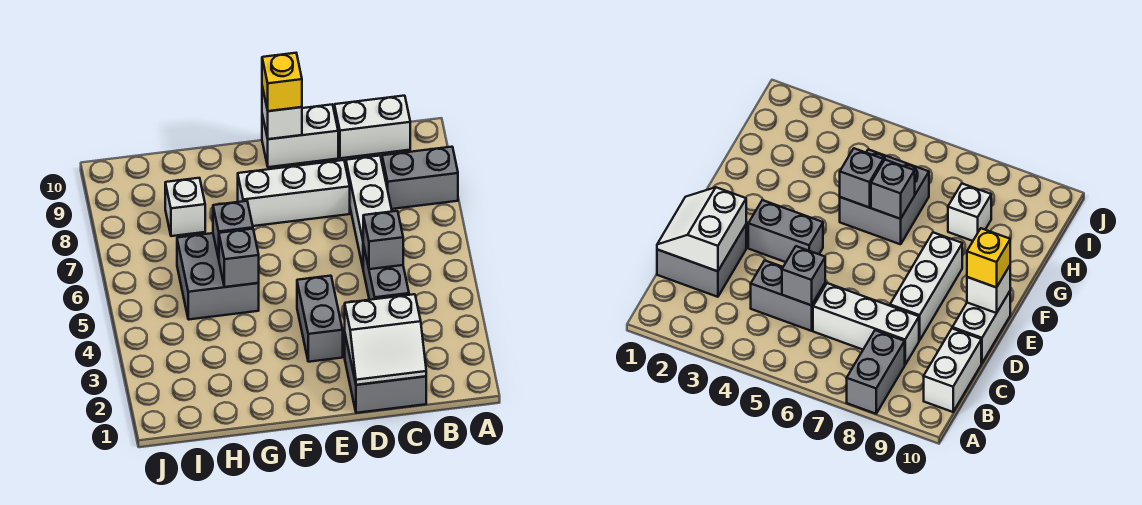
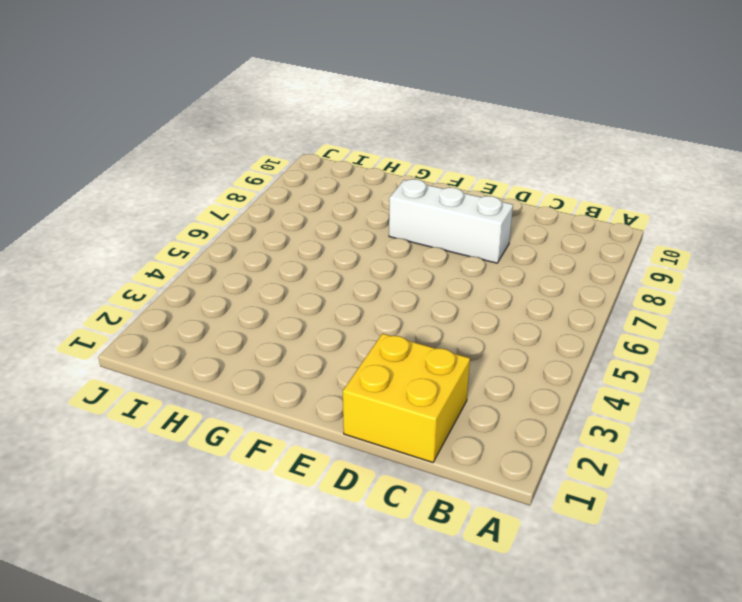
yellow brick C1:D2 level 1 -> grey brick C1:D2 level 1
none -> grey brick A8:B8 level 1
none -> white brick B10:C10 level 1
none -> grey brick C4:C5 level 1

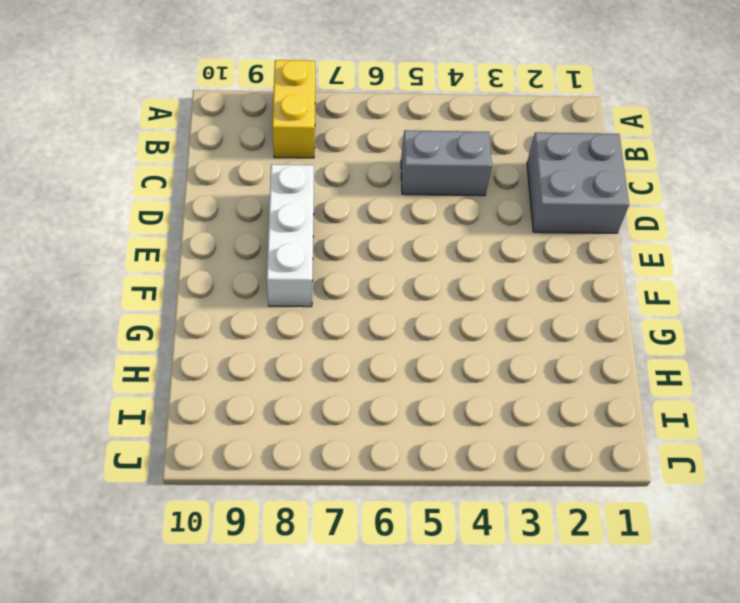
yellow brick A8:B8 level 1 -> grey brick A8:B8 level 1
none -> white brick B10:C10 level 1
none -> white brick C6:C8 level 1
none -> white brick D10:E10 level 1

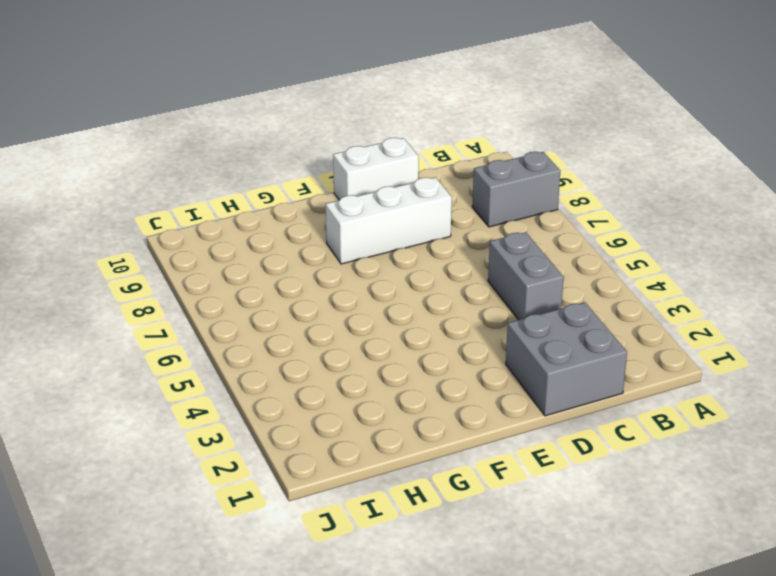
none -> white brick B10:C10 level 1
none -> white brick C6:C8 level 1
none -> grey brick E3:E4 level 1

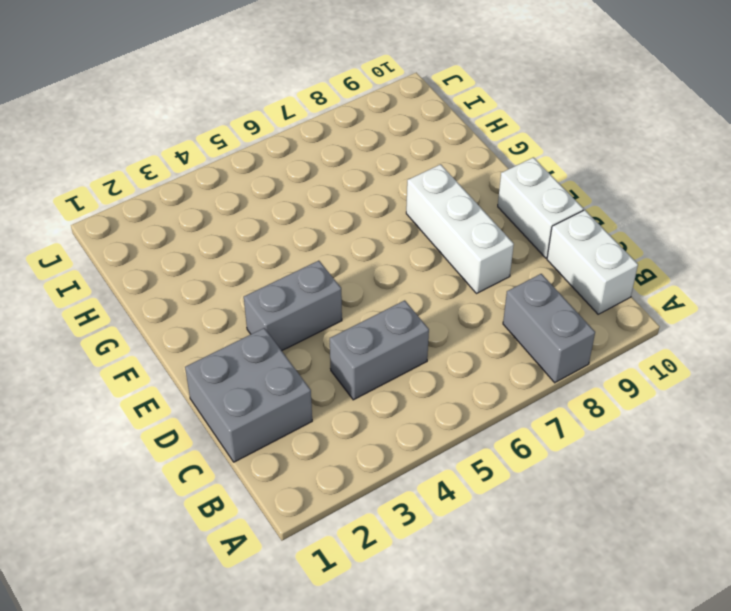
none -> white brick C6:C8 level 1
none -> grey brick G5:H6 level 1
none -> white brick H8 level 1

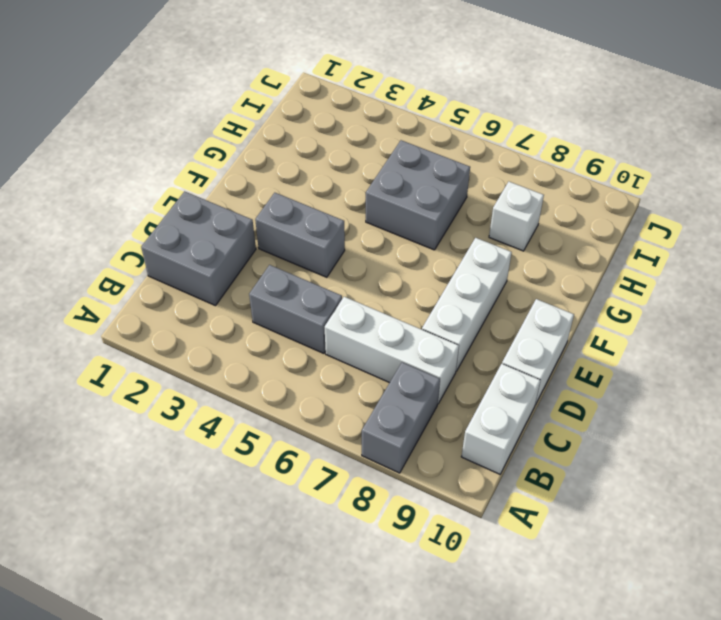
none -> white slope C1:D2 level 2 top 2
none -> grey brick C5 level 2
none -> white brick E10 level 2

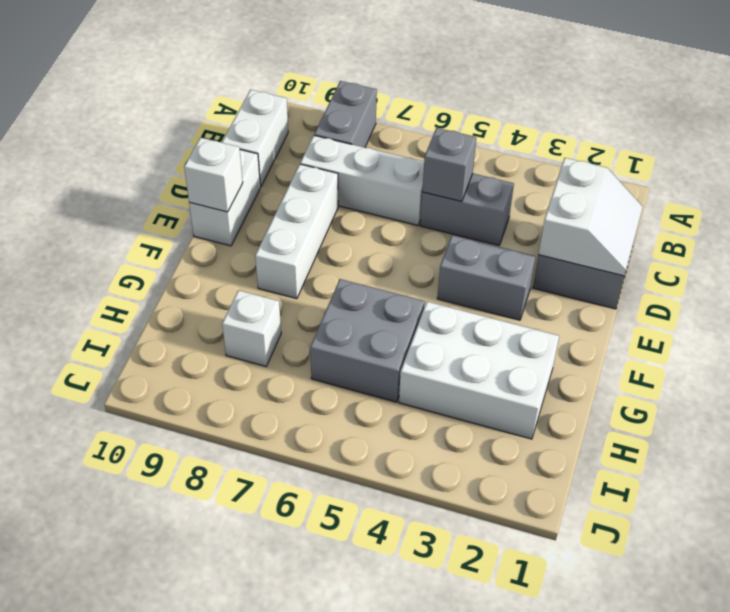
white brick G2:H4 level 1 -> none
none -> grey brick G5 level 2
none -> grey brick G6 level 2
none -> yellow brick E10 level 3

